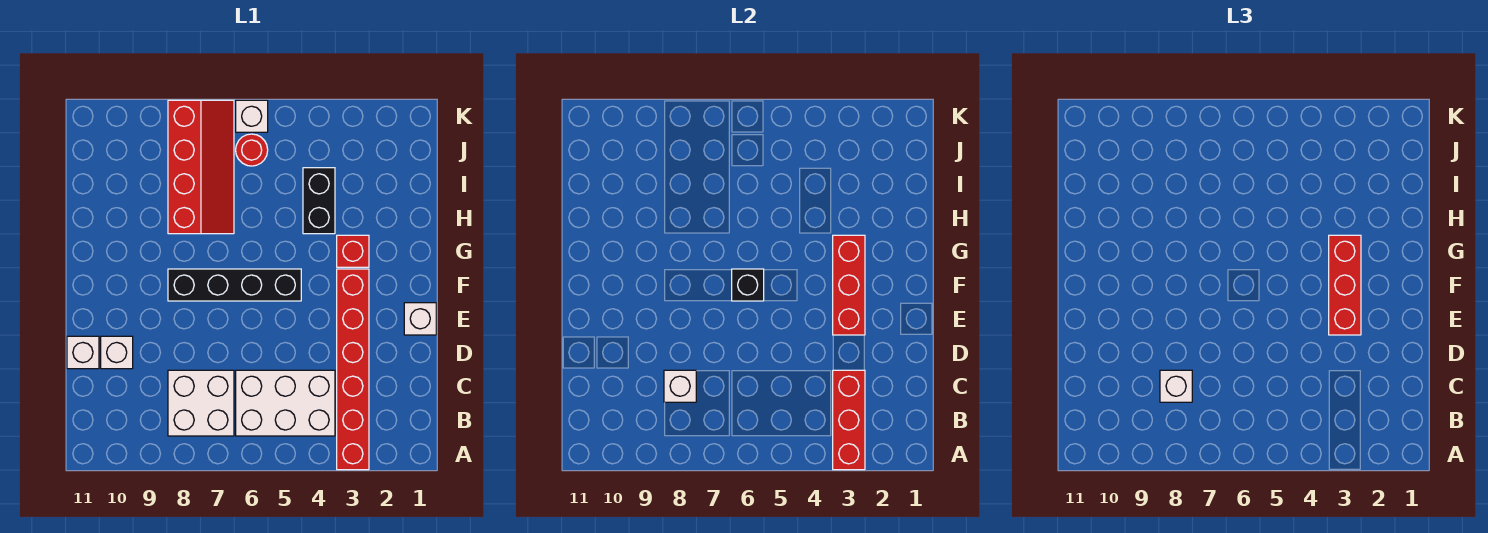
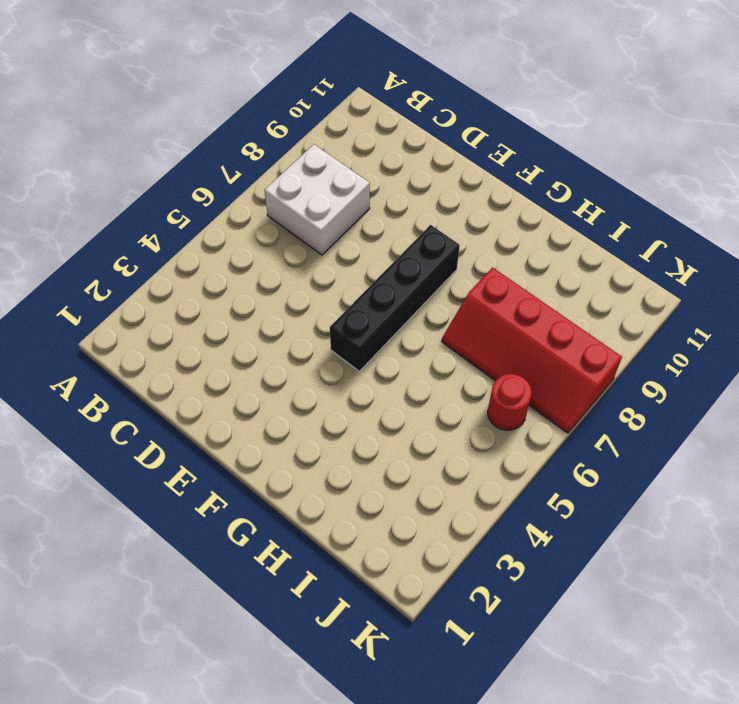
none -> red brick A3:F3 level 1
none -> white brick B4:C6 level 1
none -> white brick D10 level 1

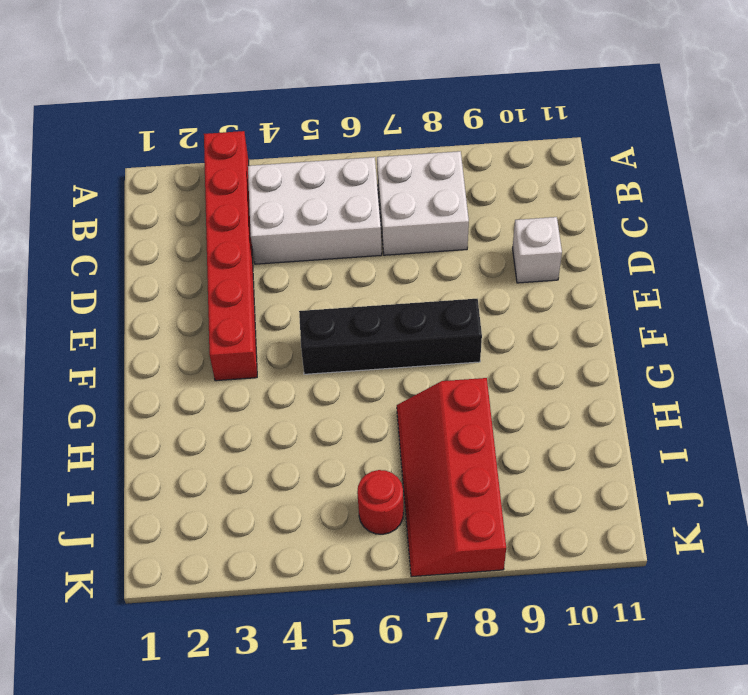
none -> white brick D11 level 1
none -> white brick E1 level 1
none -> red brick G3 level 1

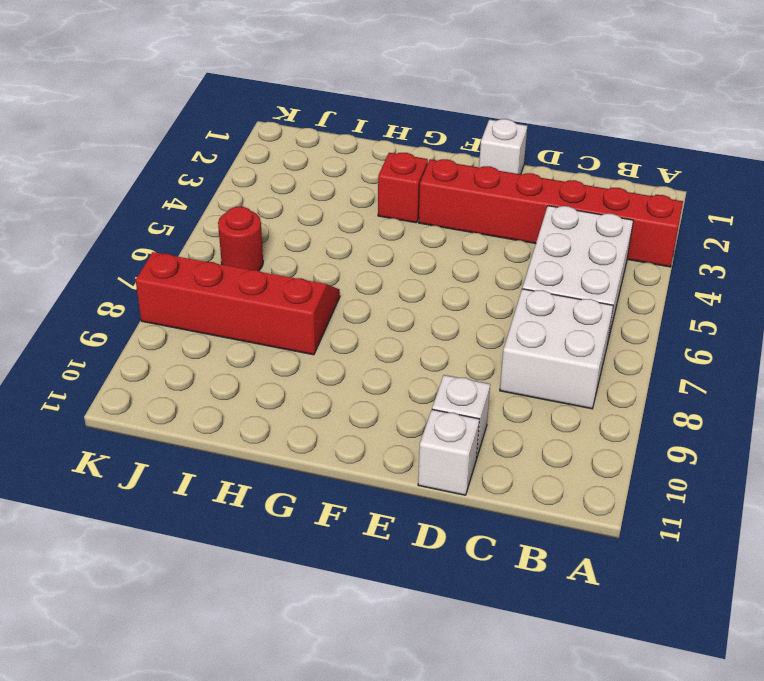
none -> black brick F5:F8 level 1
none -> black brick H4:I4 level 1
none -> white brick K6 level 1

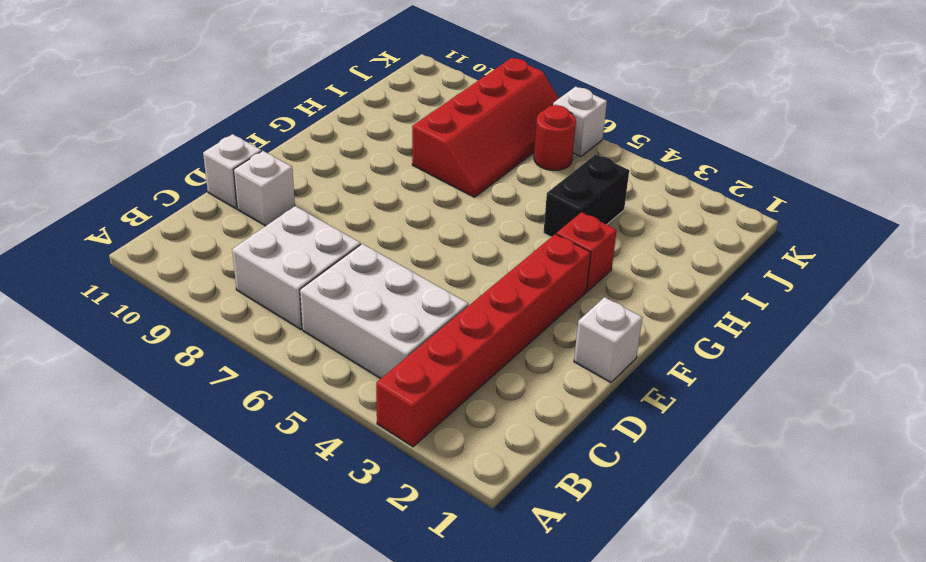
none -> black brick F5:F8 level 1
none -> red brick A3:C3 level 2
none -> white brick C8 level 2

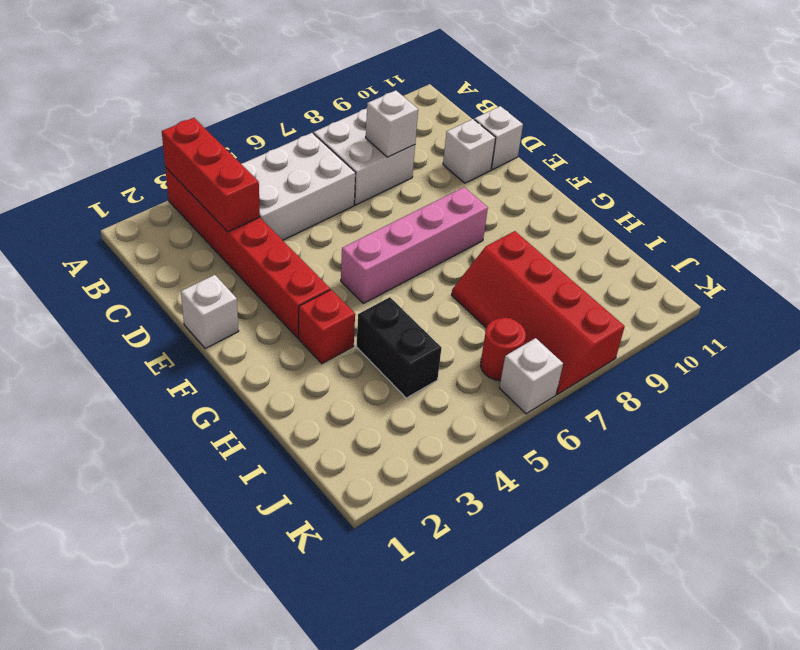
pink brick F5:F8 level 1 -> black brick F5:F8 level 1
none -> red brick E3:G3 level 2
none -> black brick F6 level 2
none -> white brick C8 level 3

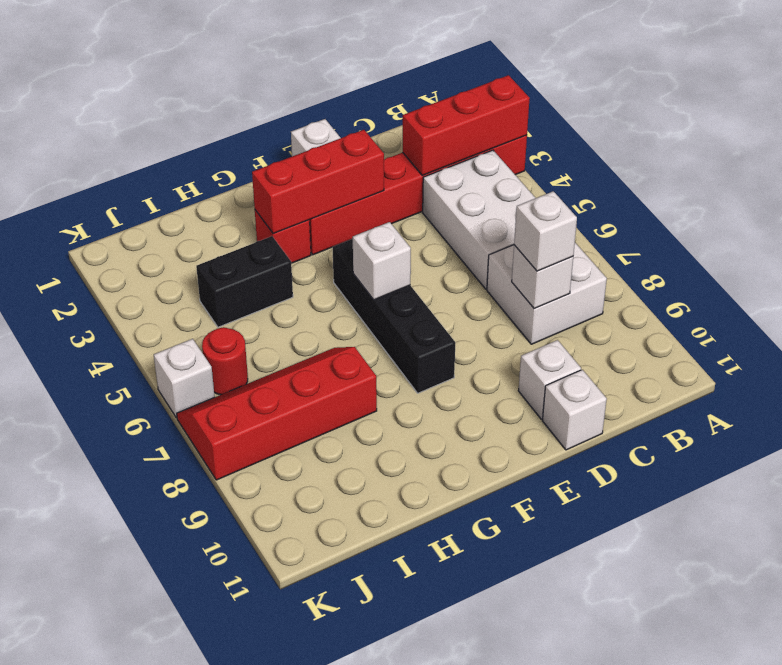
white brick F6 level 2 -> black brick F6 level 2
none -> red brick E3:G3 level 3

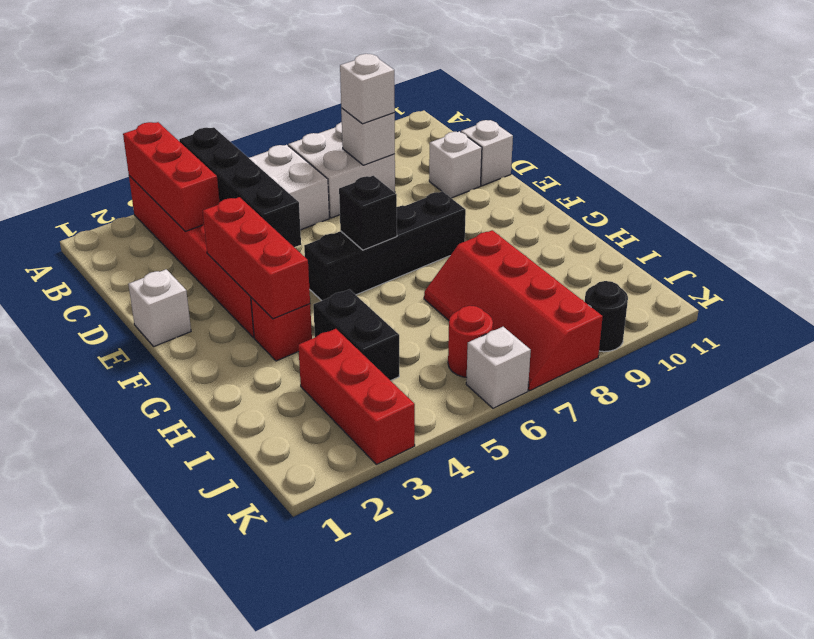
black brick B4:E4 level 2 -> none
red brick I3:K3 level 1 -> red brick E3:G3 level 3
black round brick K9 level 1 -> none

